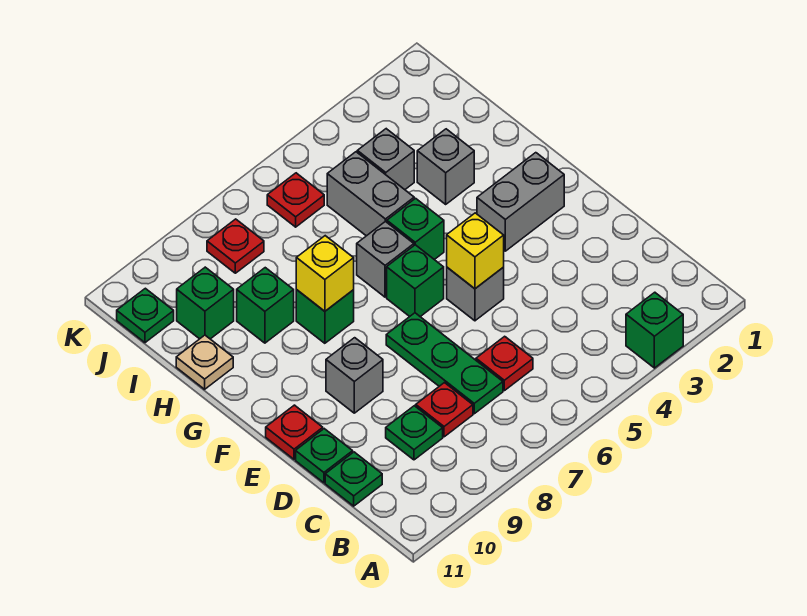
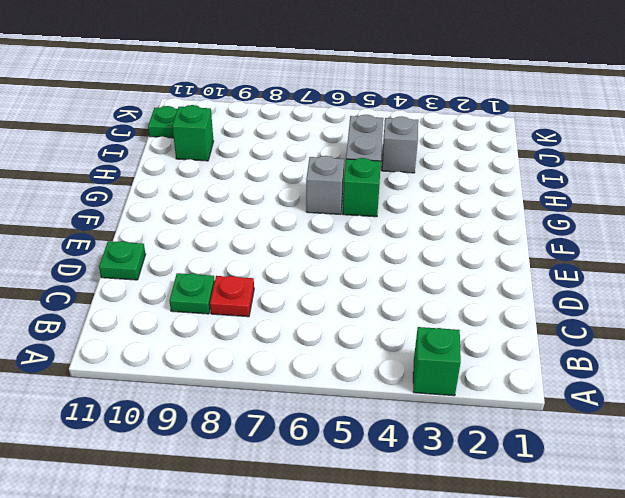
none -> red plate C6 level 1
none -> green plate C7:E7 level 1
none -> green plate C11 level 1

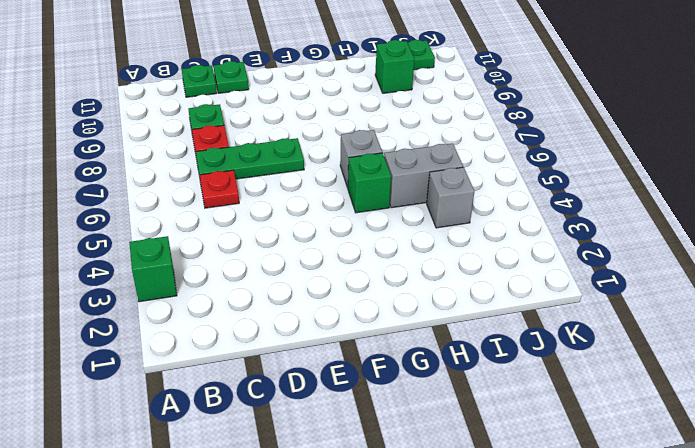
none -> grey brick E5 level 1
none -> grey brick E9 level 1
none -> red plate E11 level 1

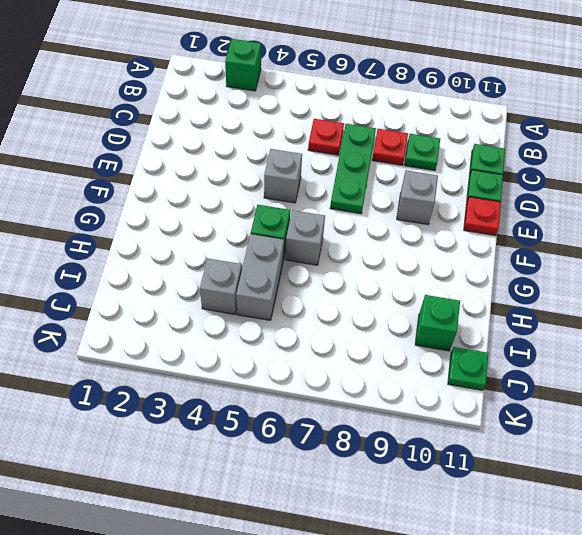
none -> grey brick F2:F3 level 1
none -> green brick F6 level 1
none -> green brick G8 level 1

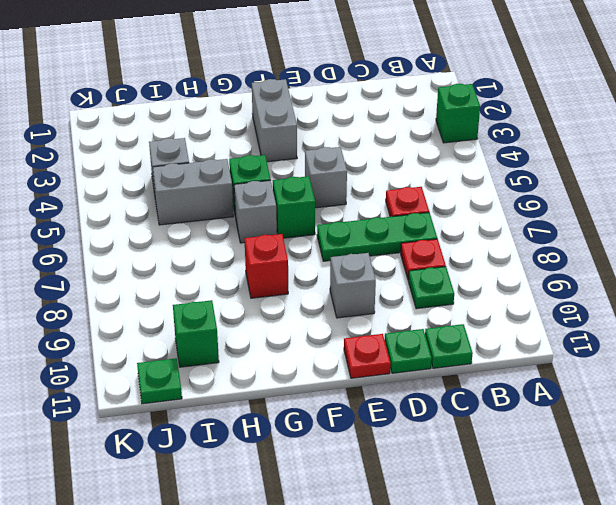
red brick G8 level 1 -> green brick G8 level 1
none -> grey brick H3 level 1
none -> green brick H9 level 1
none -> tan plate H11 level 1

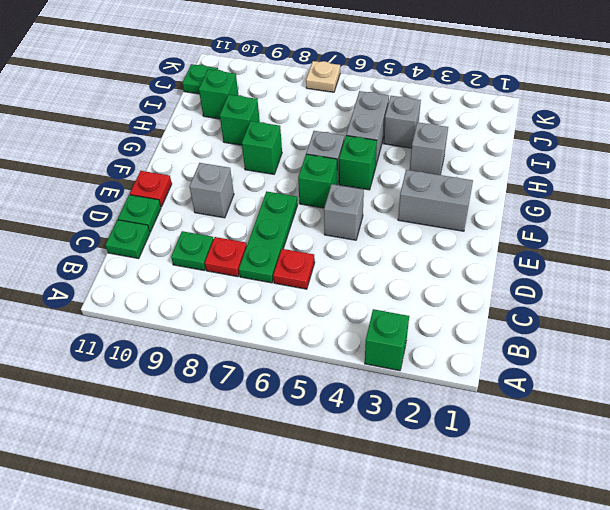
tan plate K7 level 1 -> tan plate H11 level 1
none -> red plate J6 level 1
none -> red plate J8 level 1
none -> yellow brick E5 level 2

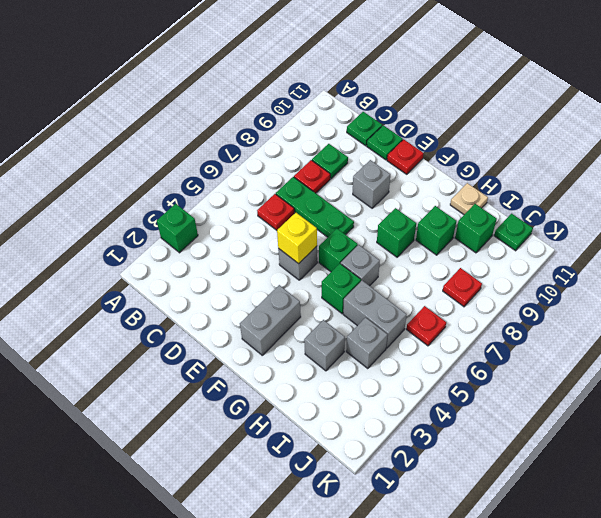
none -> yellow brick G8 level 2

